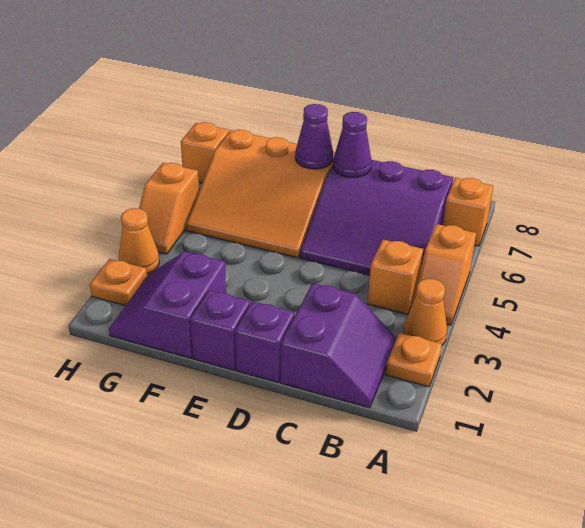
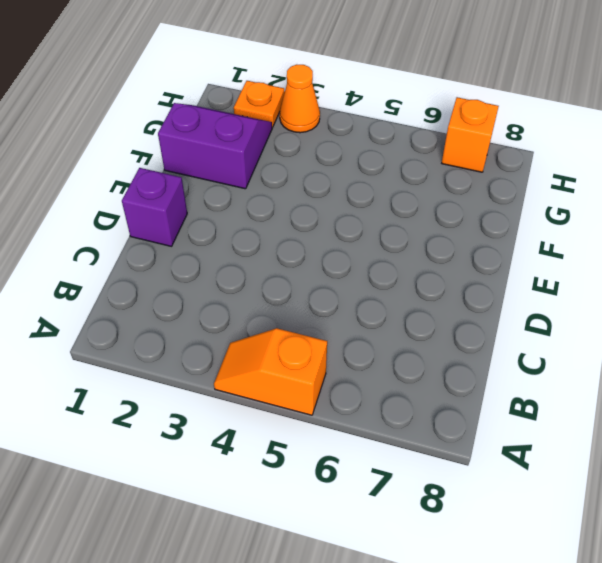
none -> orange plate A2 level 1
none -> orange cone A3 level 1
none -> orange brick A7 level 1

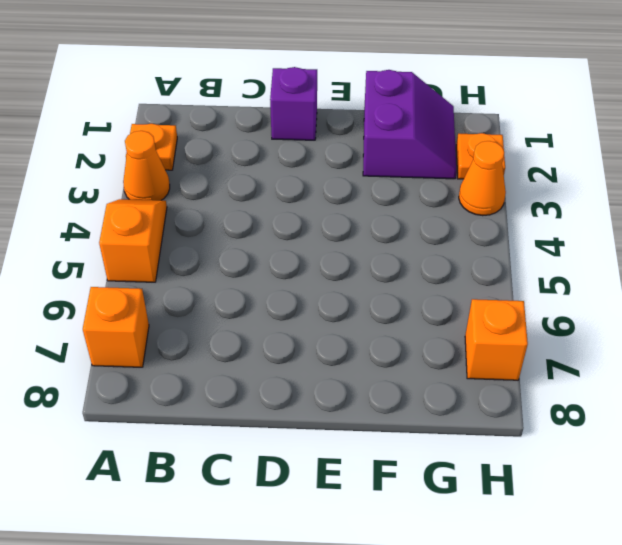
none -> purple slope B1:C2 level 1 top C
none -> orange brick B4 level 1
none -> purple slope B5:D7 level 1 top 7

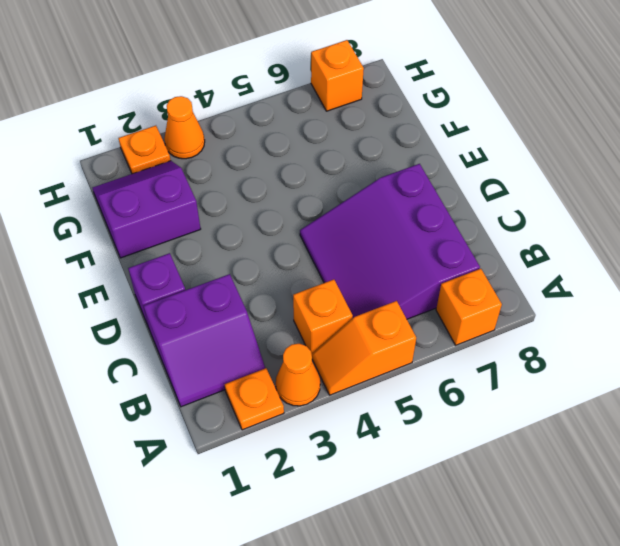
none -> purple brick E1 level 1
none -> orange slope E5:G7 level 1 top 7
none -> orange slope H4:H5 level 1 top 5

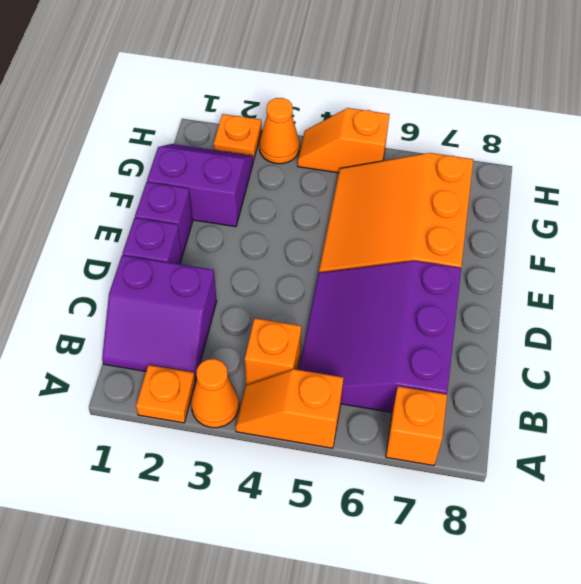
none -> orange brick H7 level 1
none -> purple cone D7 level 2
none -> purple cone E7 level 2

